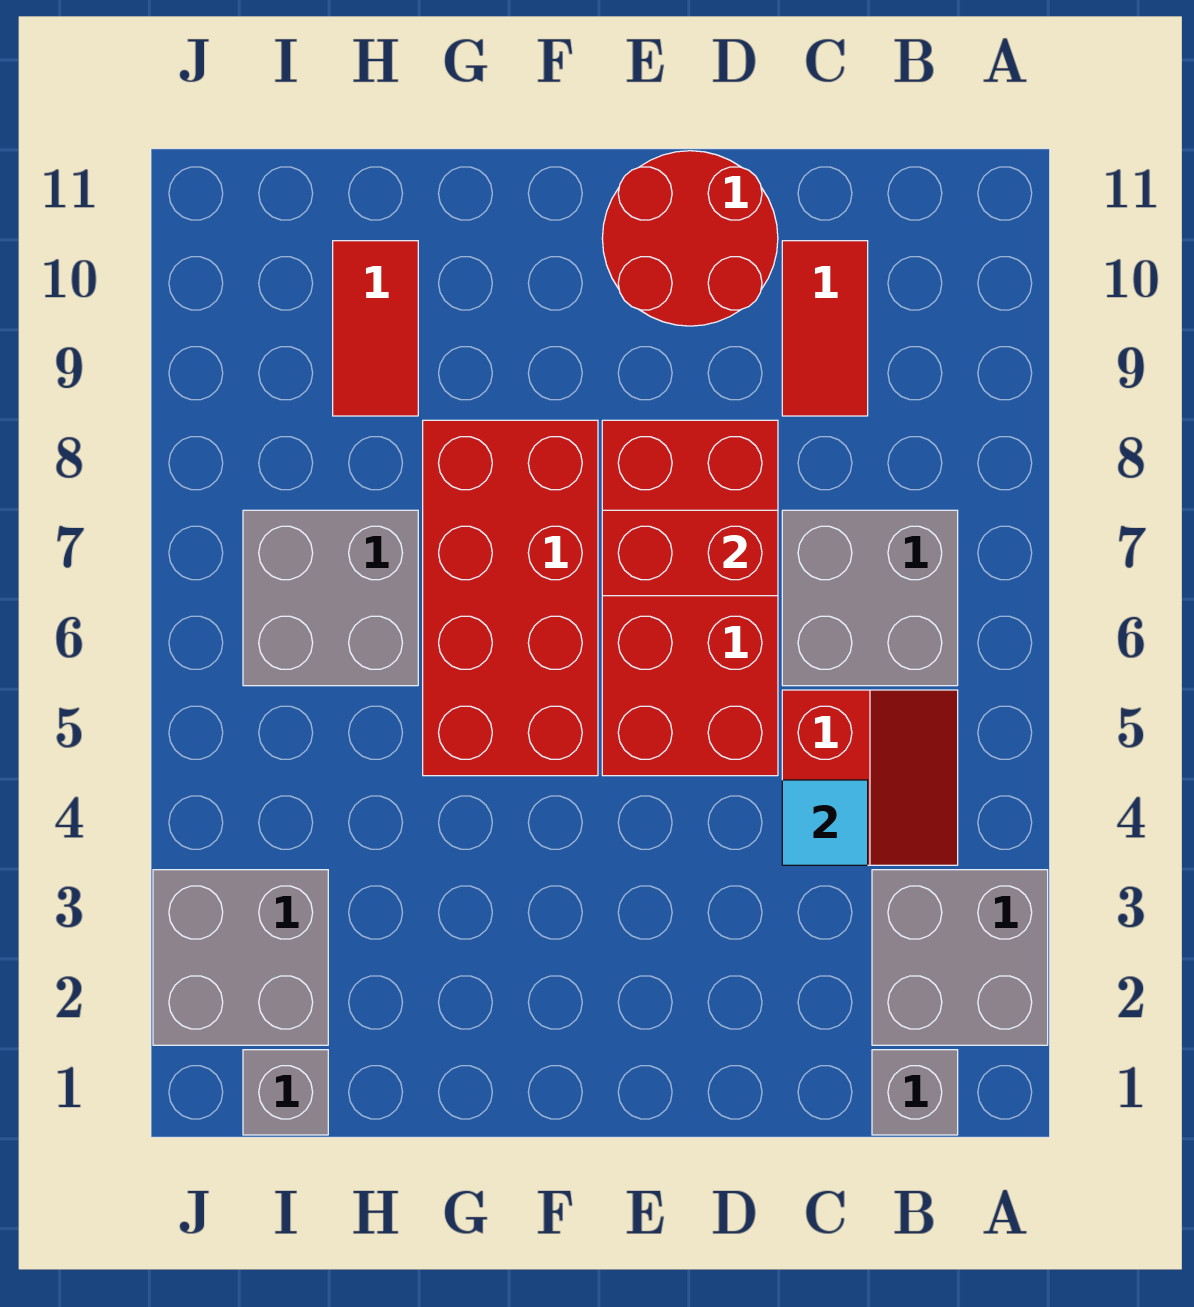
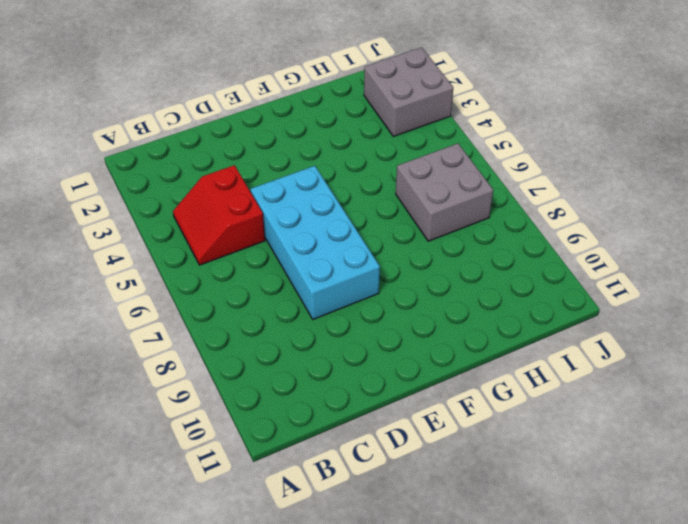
cyan brick D5:E8 level 1 -> red brick D5:E8 level 1
none -> grey brick A2:B3 level 1
none -> grey brick B1 level 1
none -> grey brick B6:C7 level 1

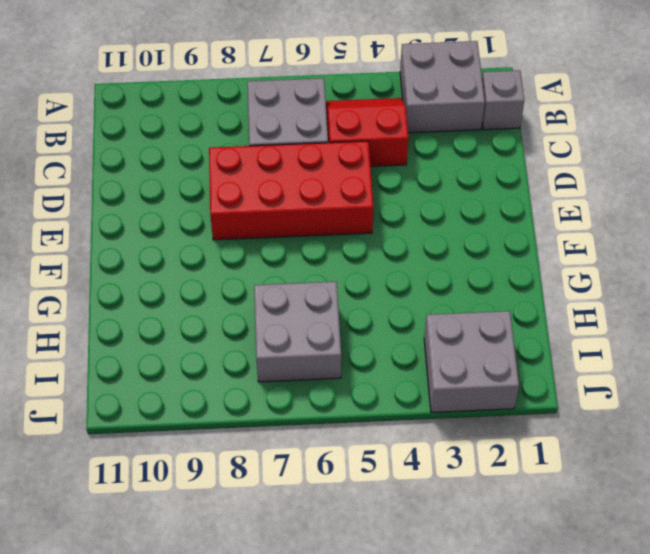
none -> red tile C9:C10 level 1
none -> red round brick D10:E11 level 1
none -> red brick F5:G8 level 1

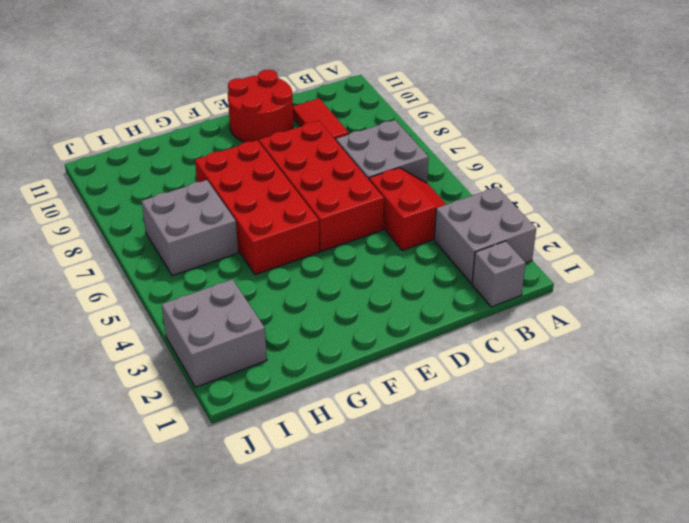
none -> red tile H9:H10 level 1
none -> grey brick I1 level 1
none -> cyan tile C4 level 2

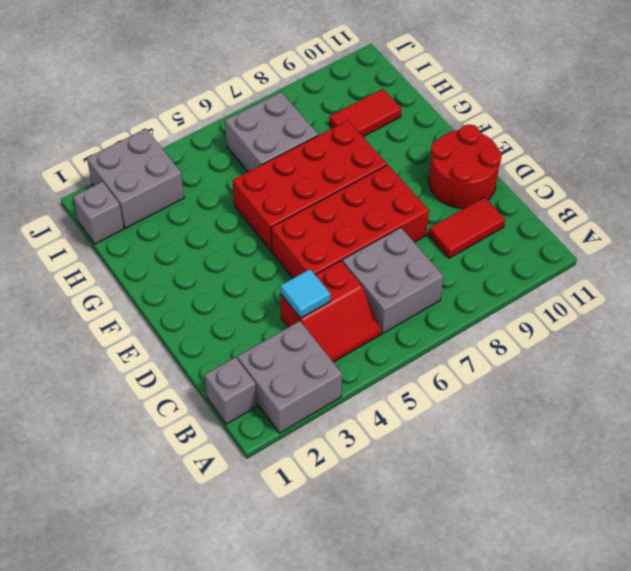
none -> red brick D7:E7 level 2

